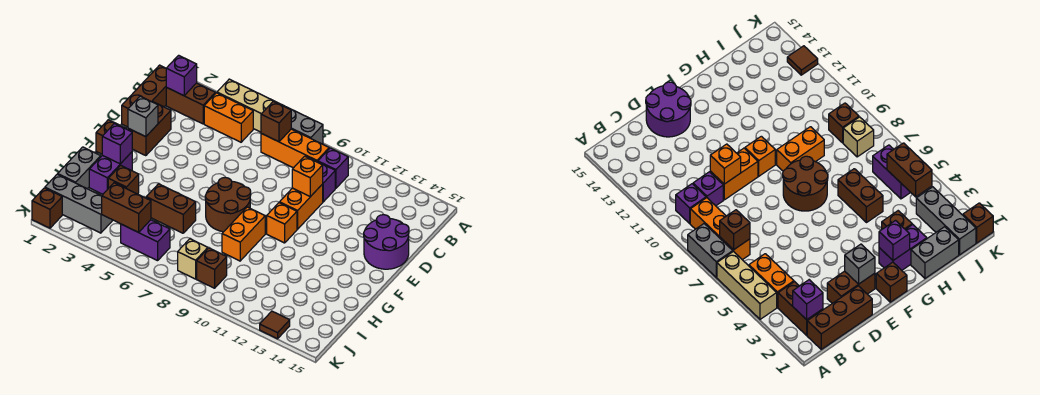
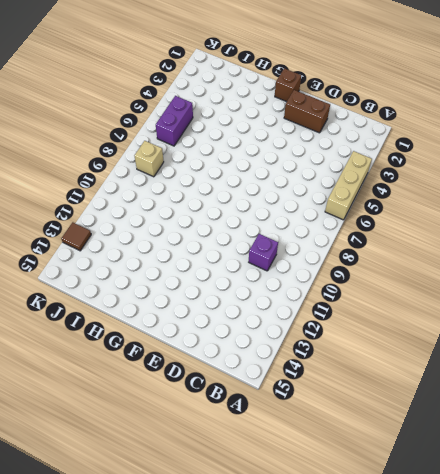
none -> grey brick A7:A8 level 1
none -> brown brick B1:D1 level 1
none -> brown brick B2:B3 level 1
none -> orange brick B4:B5 level 1

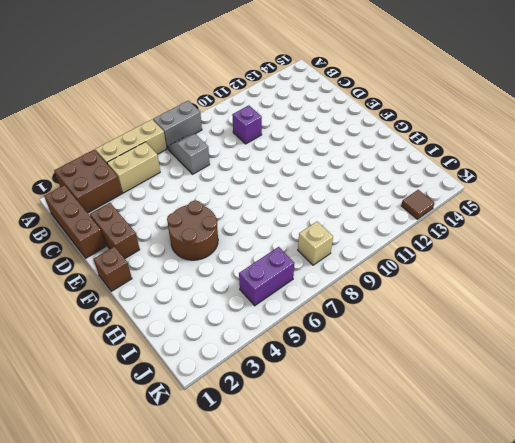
brown brick A2:B3 level 1 -> brown brick B2:B3 level 1
tan brick B4:B5 level 1 -> orange brick B4:B5 level 1
grey slope B7:C7 level 1 top C -> orange brick B7:B9 level 1
brown round brick F4:G5 level 1 -> brown round brick F7:G8 level 1
none -> purple brick B10 level 1
none -> orange brick D10:E10 level 1
none -> purple round brick D14:E15 level 1
none -> orange brick F10 level 1

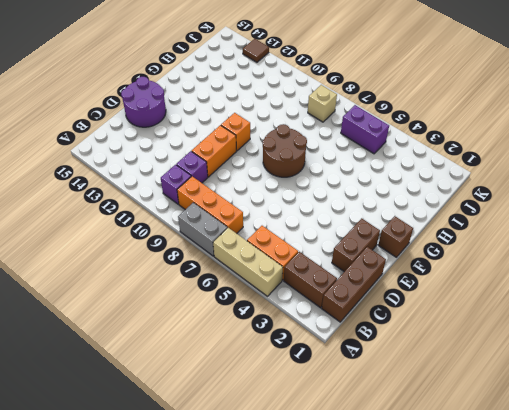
none -> purple brick G2:H2 level 1
none -> orange brick G9:H9 level 1
none -> grey brick H1:I1 level 1
none -> brown brick H3 level 1

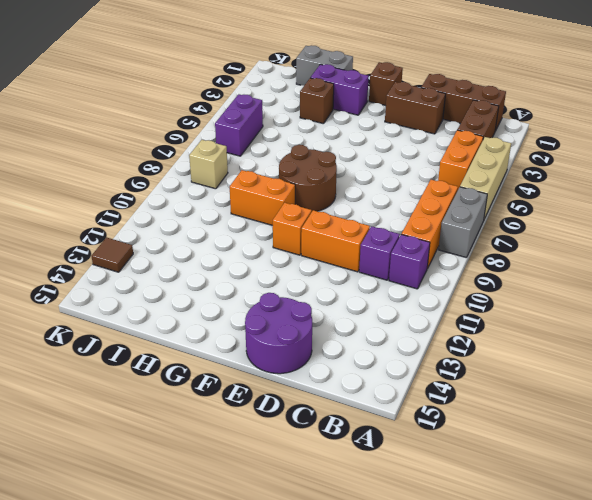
none -> brown brick H5:H6 level 1
none -> grey brick J1:J3 level 1
none -> brown brick J9 level 1
none -> brown brick K1 level 1

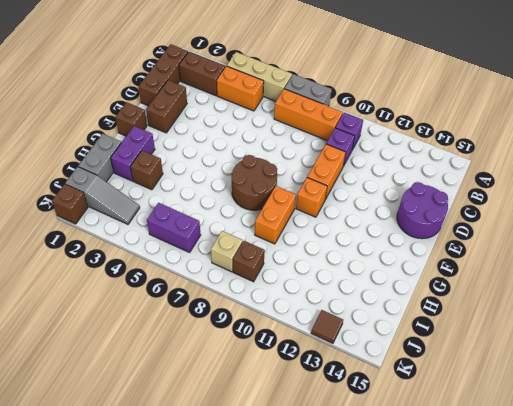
grey slope J1:J3 level 1 top 1 -> grey brick J1:J3 level 1
none -> brown brick H5:H6 level 1
none -> purple brick B2 level 2
none -> brown brick B7 level 2
none -> orange brick D10 level 2

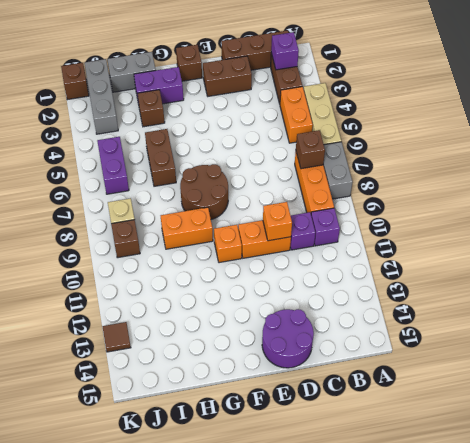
none -> grey brick E2 level 2
none -> purple brick G2 level 2
none -> brown brick J4:J5 level 2

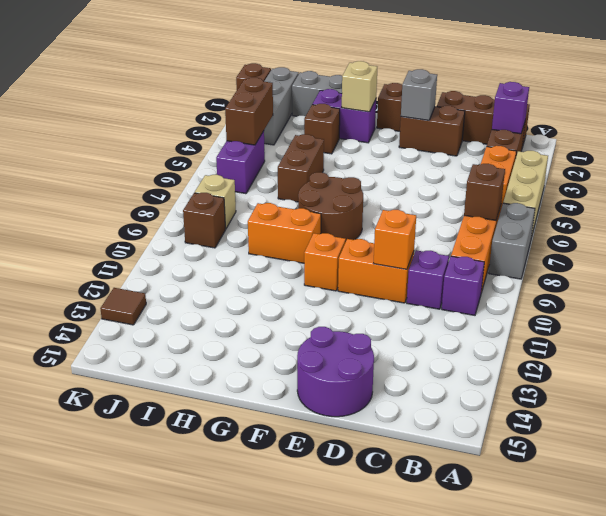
tan brick G2 level 2 -> purple brick G2 level 2

